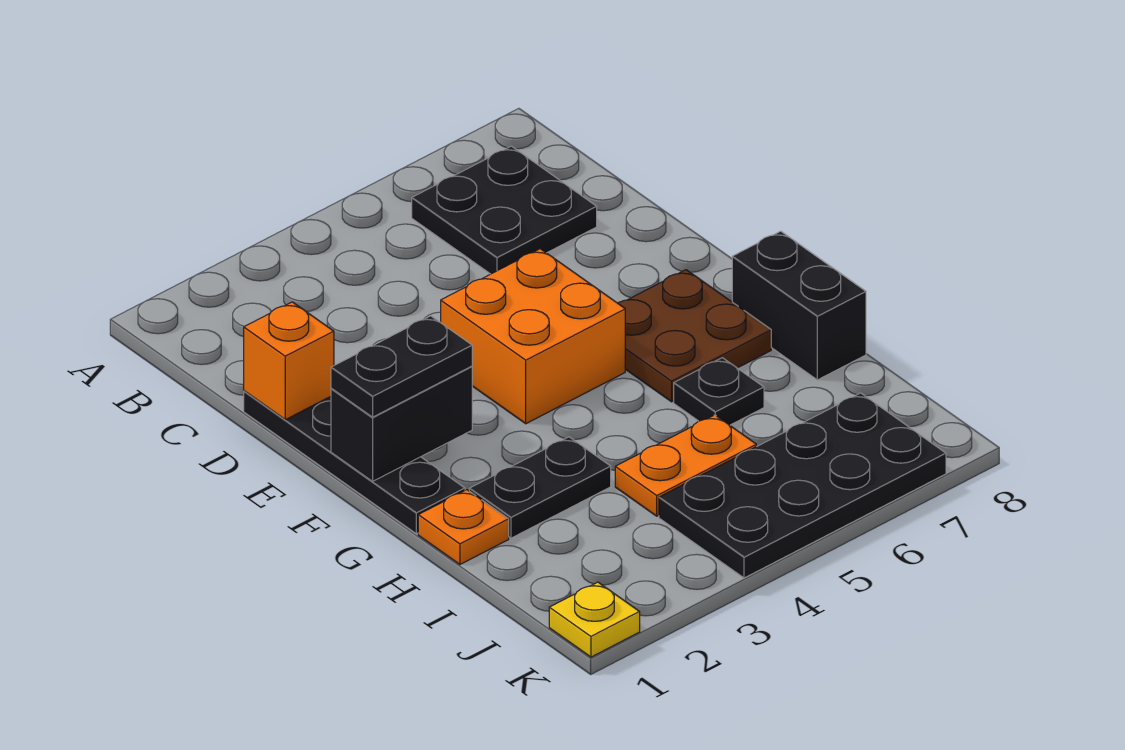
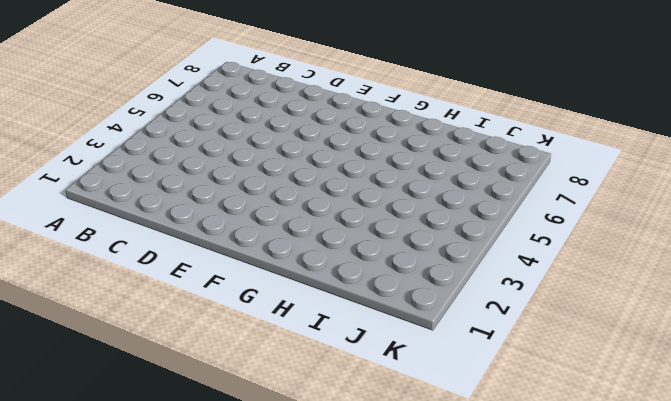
none -> black plate B6:C7 level 1
none -> black plate D1:G1 level 1
none -> orange brick E4:F5 level 1

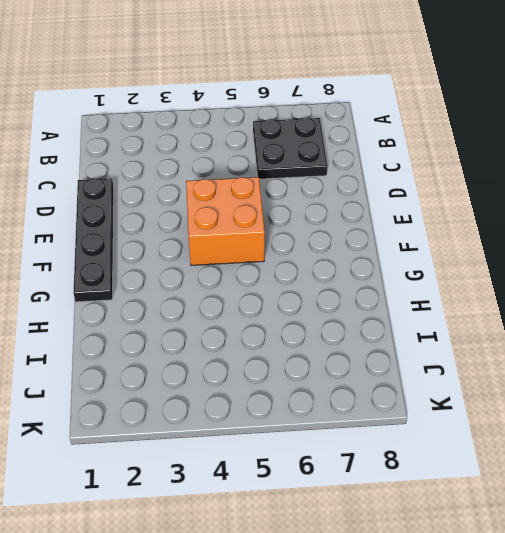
none -> brown plate F6:G7 level 1
none -> black brick G8:H8 level 1
none -> orange plate H1 level 1

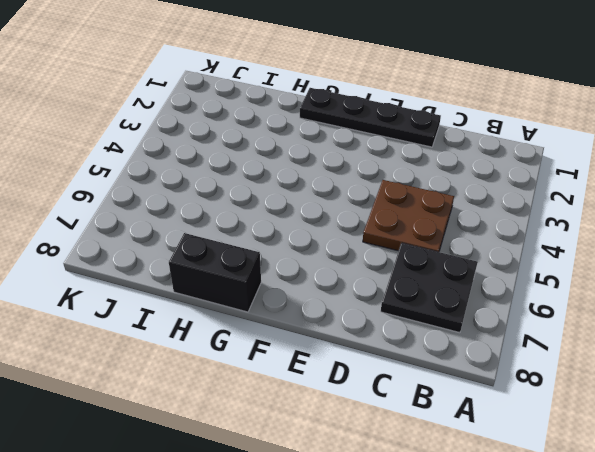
brown plate C4:D5 level 1 -> brown plate F6:G7 level 1
none -> orange brick E4:F5 level 1
none -> orange plate H1 level 1
none -> black plate H2:H3 level 1

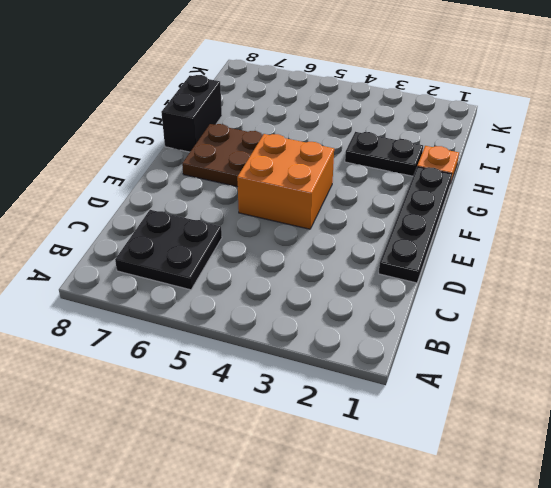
none -> black plate H6 level 1
none -> orange plate I4:I5 level 1
none -> black plate J4:K7 level 1

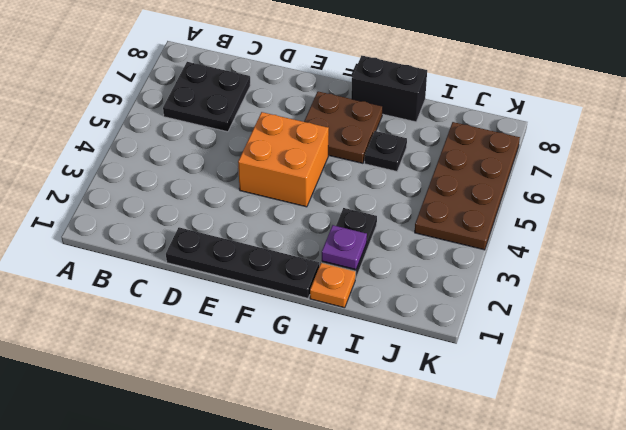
purple plate H2 level 2 -> none
brown plate J4:K7 level 1 -> black plate J4:K7 level 1
none -> orange plate I4:I5 level 1
none -> yellow plate K1 level 1
none -> orange brick D1 level 2

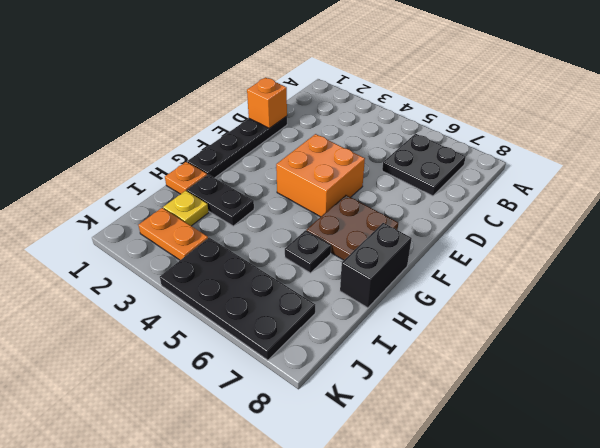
yellow plate I2 level 1 -> yellow plate K1 level 1
orange plate J2:J3 level 1 -> orange plate I4:I5 level 1
none -> black brick F1:F2 level 2
none -> black plate F1:F2 level 3

